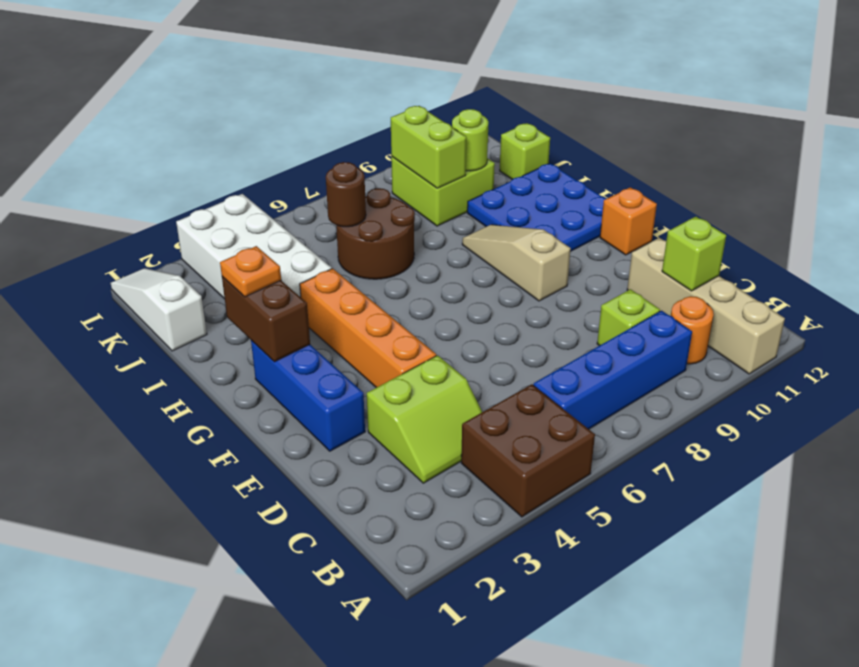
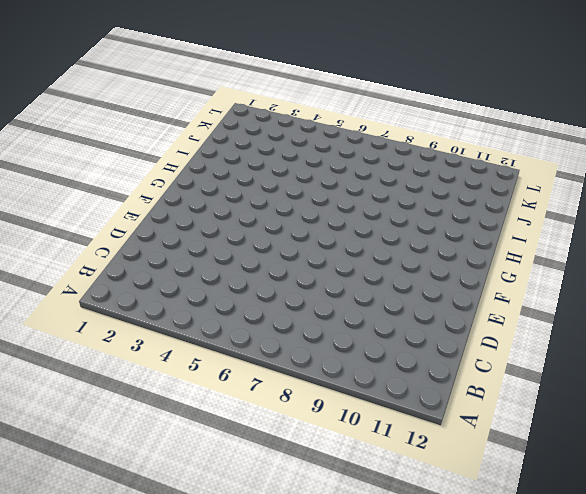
none -> brown brick A4:B5 level 1
none -> tan brick A11:D11 level 1
none -> blue brick B6:B9 level 1

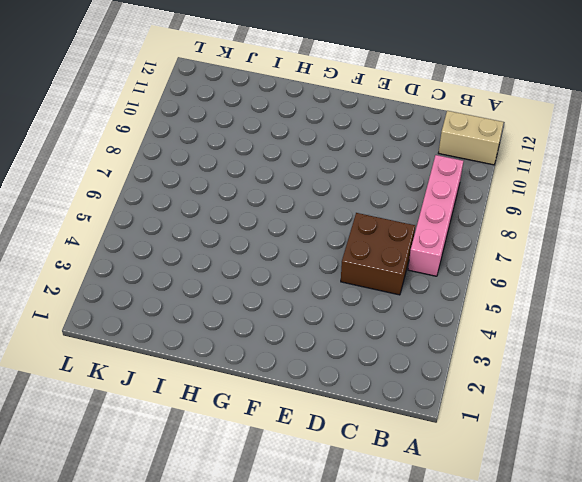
tan brick A11:B11 level 1 -> tan brick A11:D11 level 1
pink brick B6:B9 level 1 -> blue brick B6:B9 level 1
brown brick C5:D6 level 1 -> brown brick A4:B5 level 1
none -> orange round brick B10 level 1
none -> lime slope C3:D4 level 1 top D
none -> lime brick C9 level 1

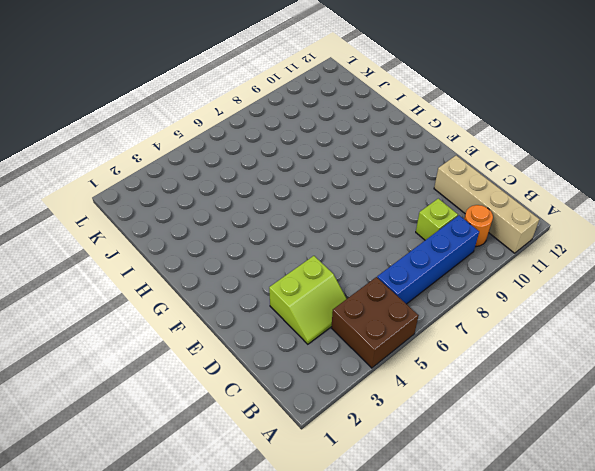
none -> blue brick E2:G2 level 1
none -> orange brick E4:H4 level 1
none -> tan slope F9:H9 level 1 top F

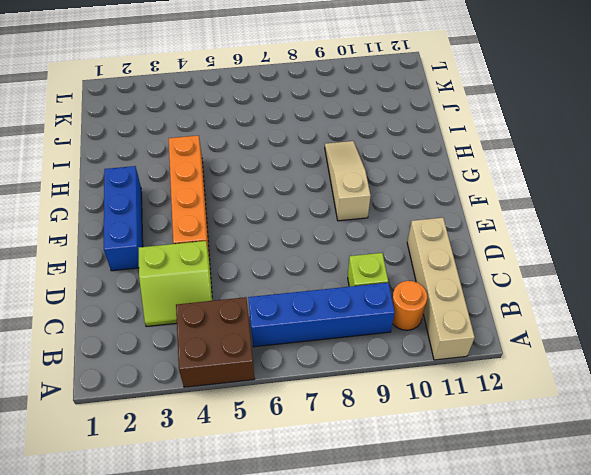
none -> orange brick F12 level 1
none -> blue plate G10:I12 level 1
none -> white brick I3:L4 level 1

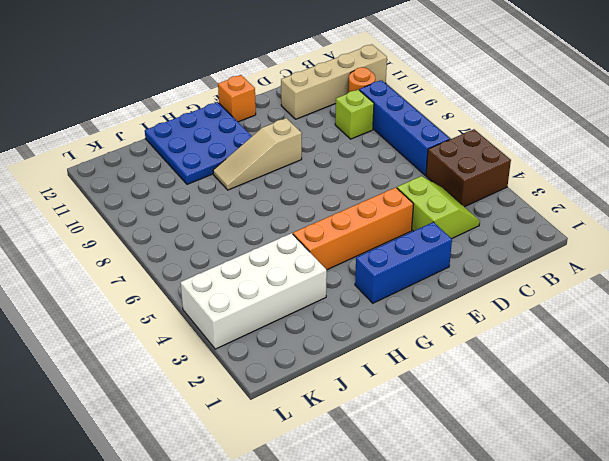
none -> brown round brick I6:J7 level 1
none -> white slope J1:L1 level 1 top J
none -> lime brick J9:K10 level 1

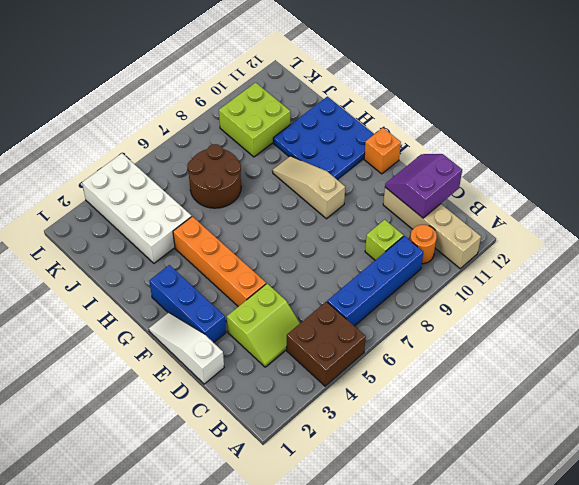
purple slope C11:D12 level 2 top C -> lime brick C11 level 2
white slope D1:F1 level 1 top D -> white slope J1:L1 level 1 top J
none -> lime brick J12 level 1
none -> brown brick G2:H2 level 2
none -> brown round brick J6 level 2

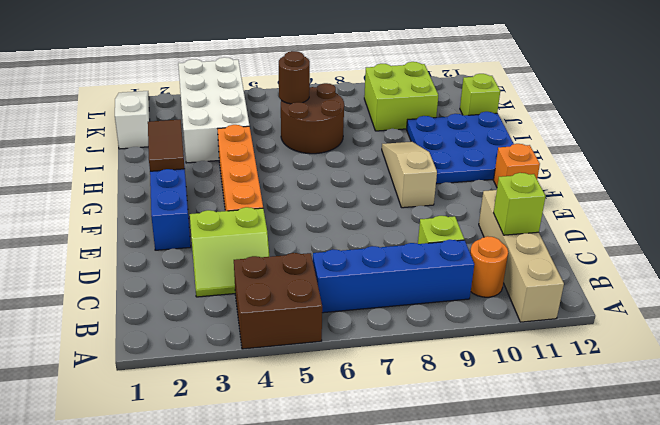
brown tile G2:H2 level 2 -> brown brick G2:H2 level 2
none -> lime brick J9:K9 level 2
none -> lime round brick J10 level 2
none -> orange plate H2 level 3

